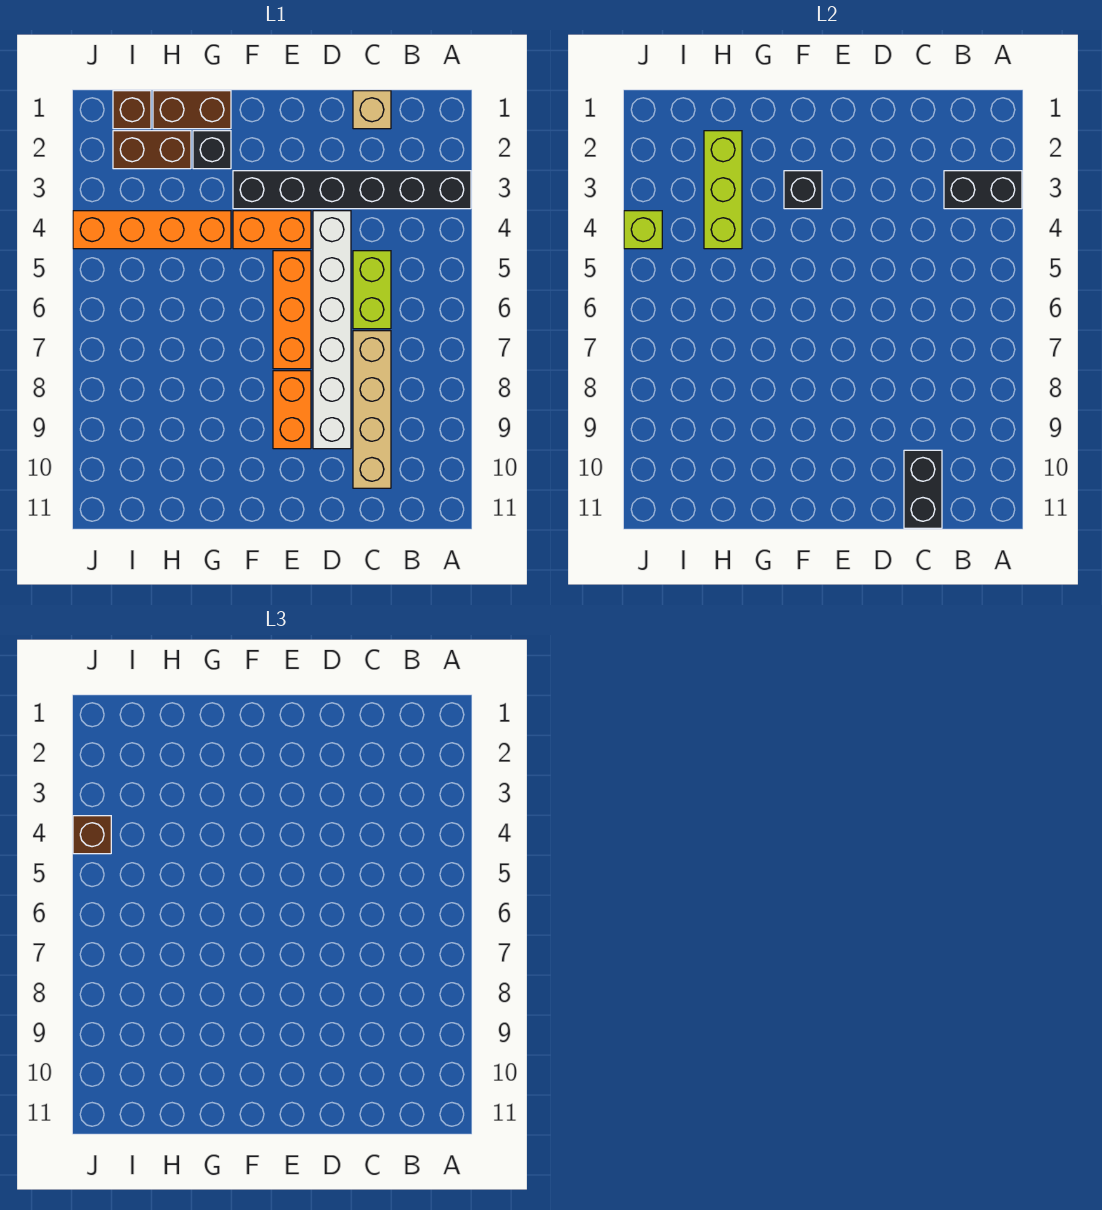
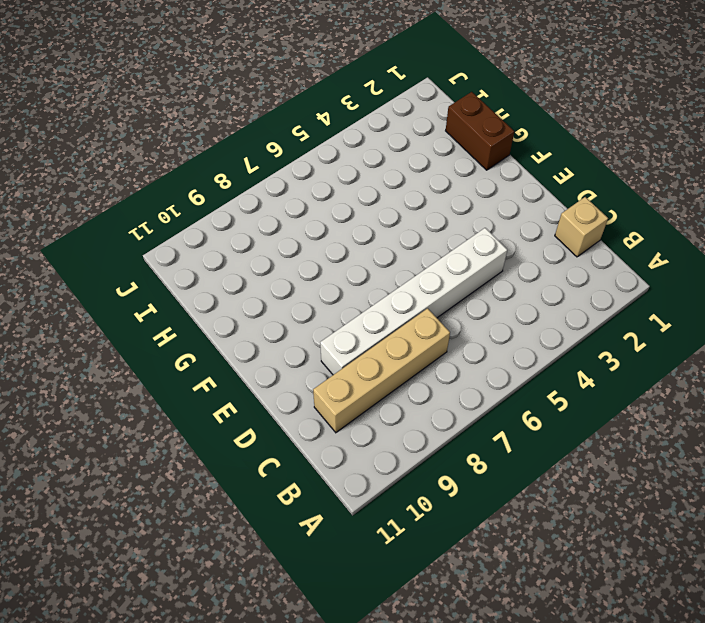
none -> black brick A3:F3 level 1
none -> lime brick C5:C6 level 1
none -> orange brick E4:F4 level 1

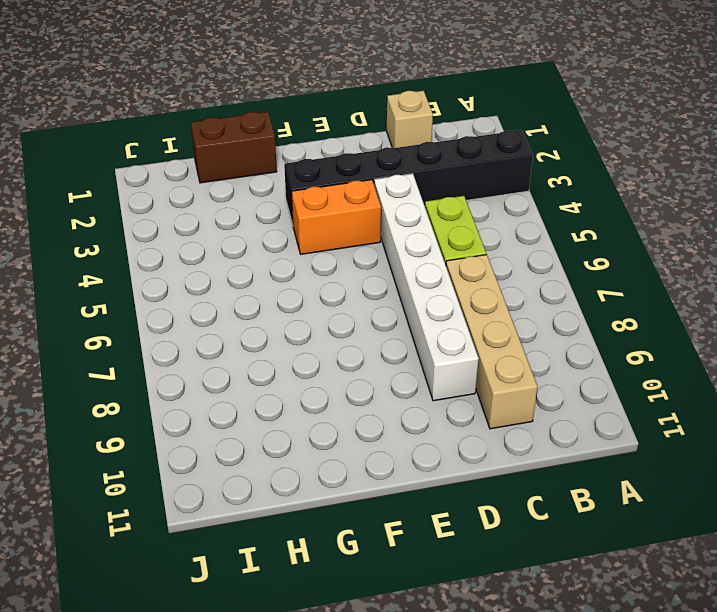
none -> orange brick E5:E7 level 1
none -> orange brick E8:E9 level 1
none -> black brick G2 level 1

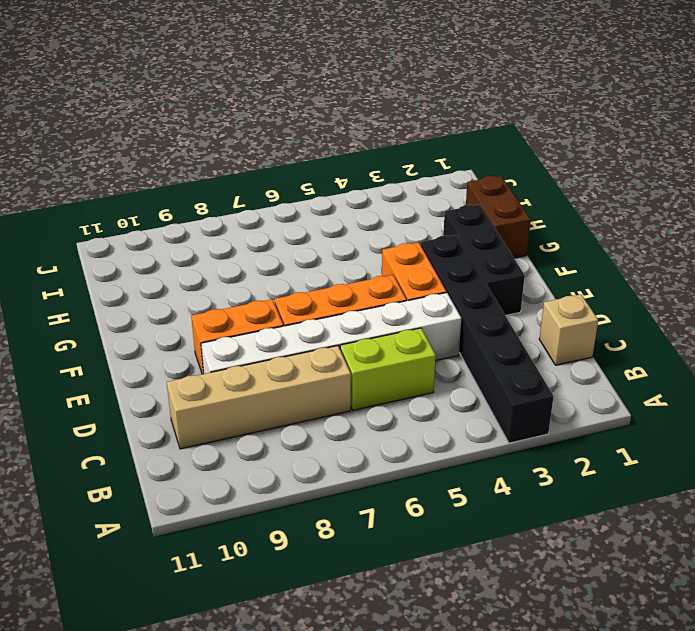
black brick E2:G2 level 1 -> black brick G2 level 1
none -> orange brick G4:J4 level 1
none -> brown brick H2:I2 level 1
none -> brown brick I1 level 1

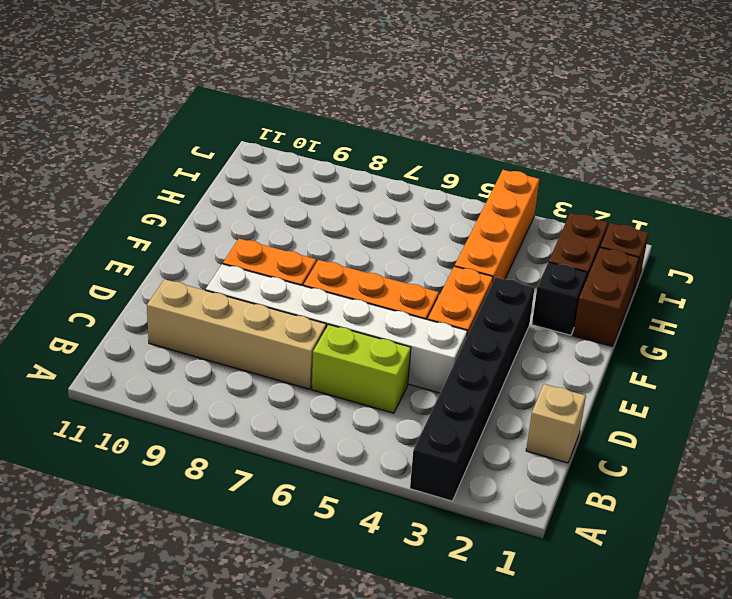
none -> black brick A3:B3 level 2
none -> black brick C10:C11 level 2
none -> black brick F3 level 2

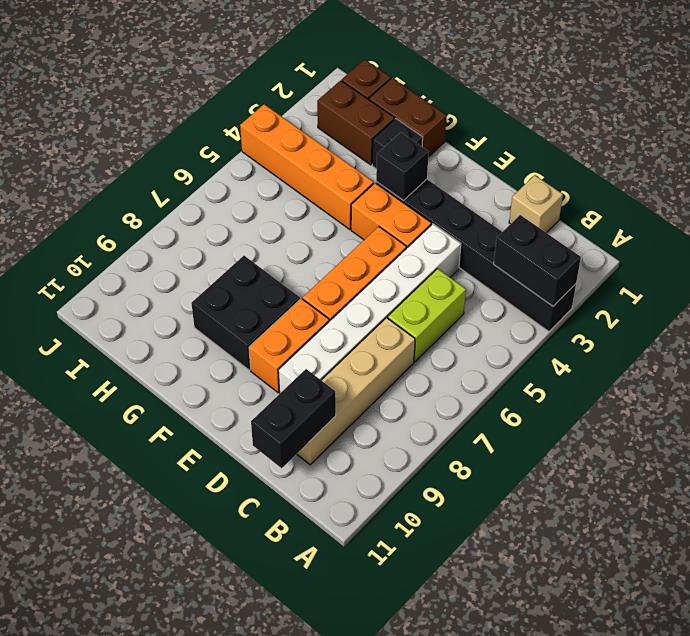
black brick F8:G9 level 1 -> none
none -> lime brick H2:H4 level 2
none -> lime brick J4 level 2
none -> brown brick J4 level 3

